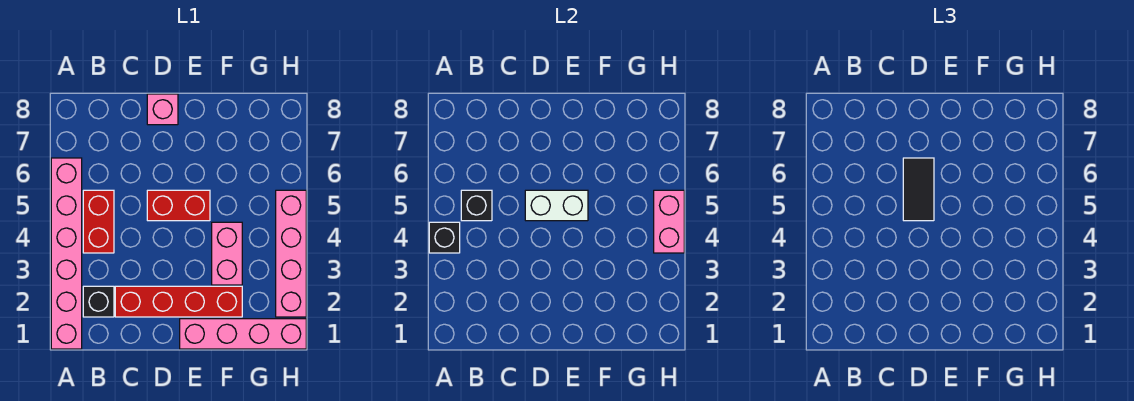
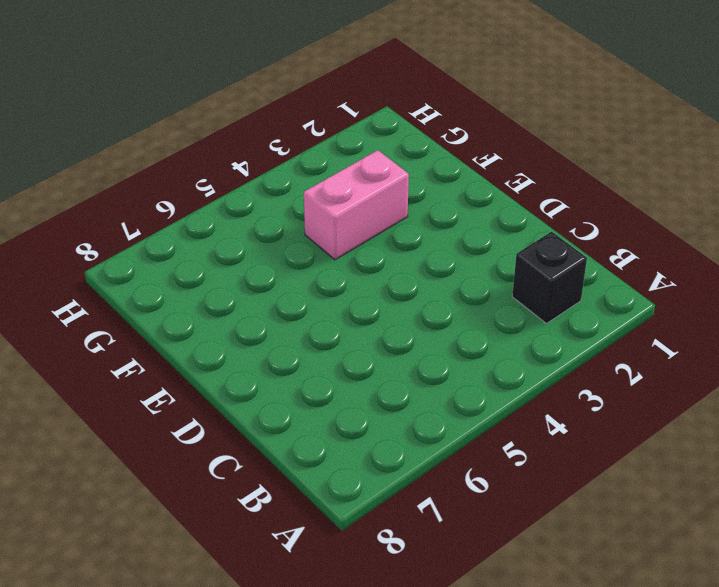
none -> pink brick A1:A6 level 1
none -> red brick B4:B5 level 1
none -> red brick C2:F2 level 1

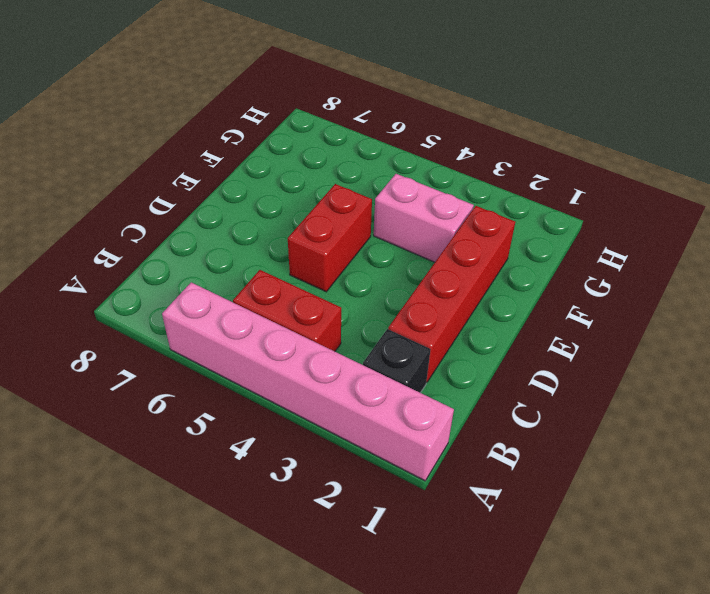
none -> pink brick D8 level 1
none -> pink brick E1:H1 level 1
none -> pink brick H2:H5 level 1

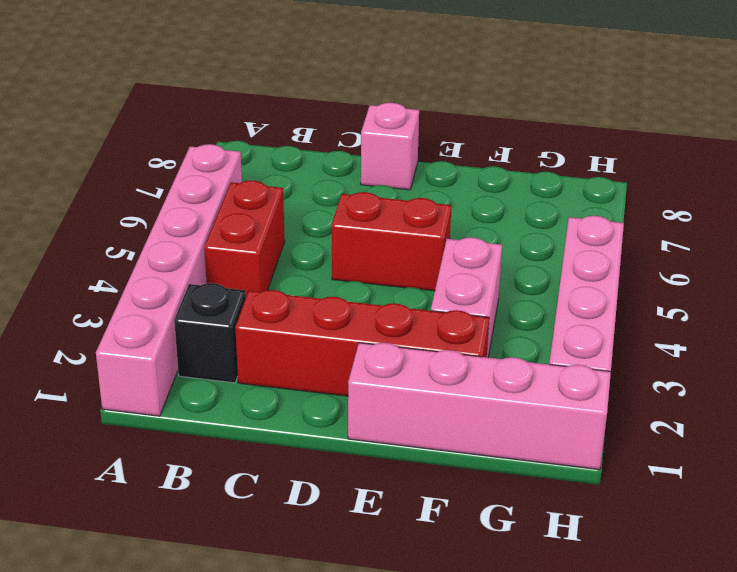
none -> black brick A4 level 2
none -> black brick B5 level 2
none -> white brick D5:E5 level 2

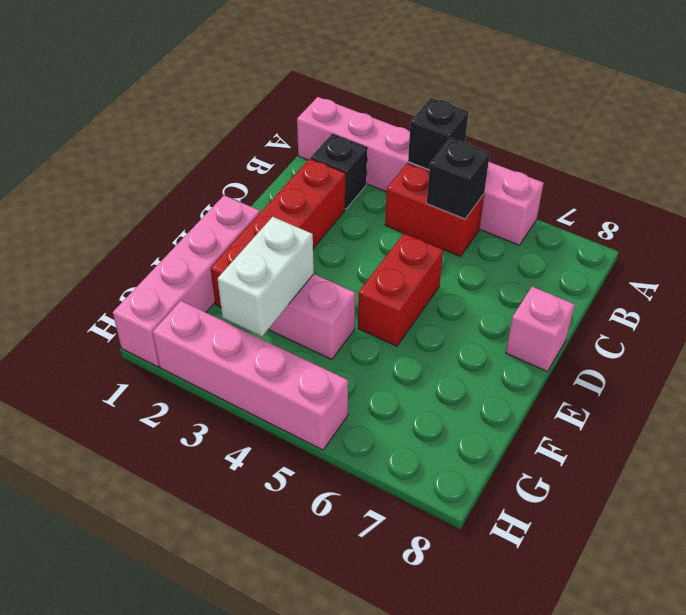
white brick F3:G3 level 2 -> white brick D5:E5 level 2
none -> pink brick H4:H5 level 2
none -> black tile D5:D6 level 3

